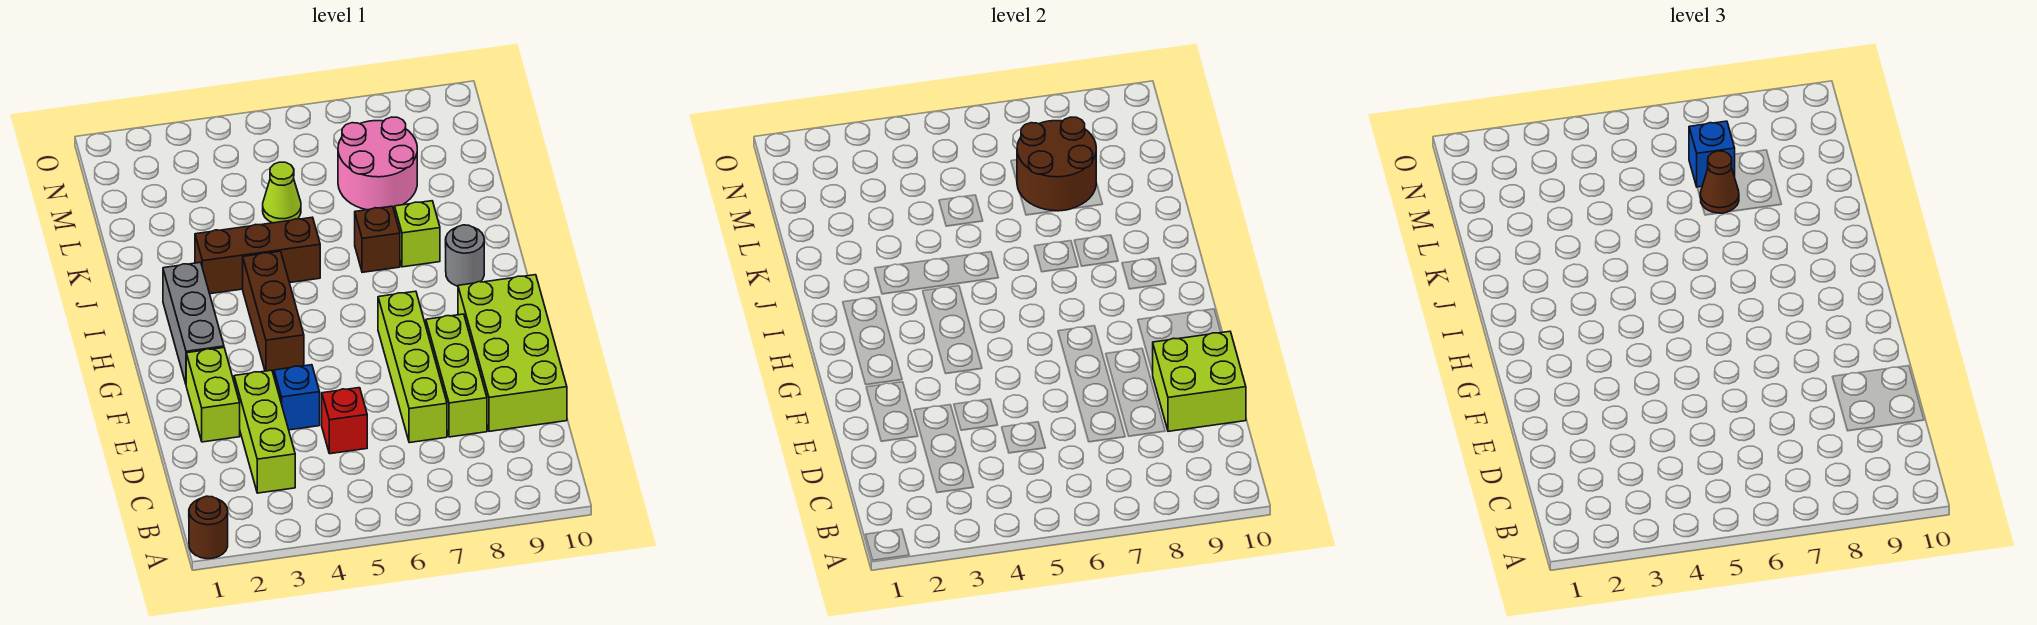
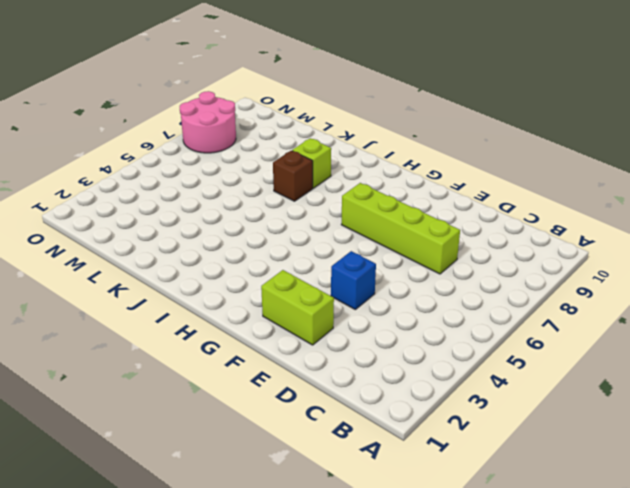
pink round brick N7:O8 level 1 -> pink round brick L7:M8 level 1
none -> brown round brick A1 level 1
none -> lime brick C3:E3 level 1
none -> red brick D5 level 1

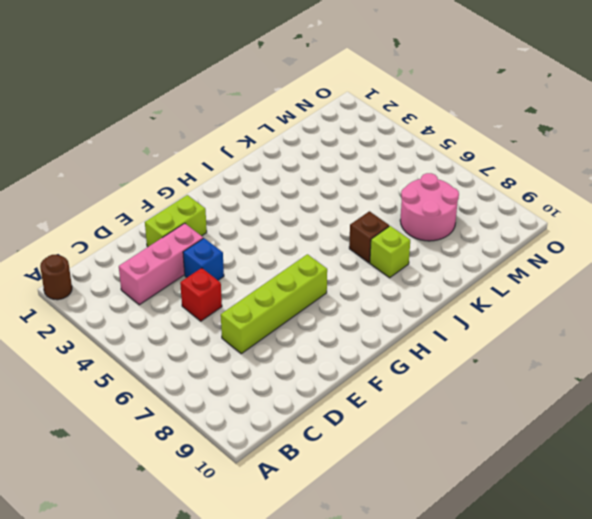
pink brick C3:E3 level 1 -> lime brick C3:E3 level 1
none -> lime brick D8:F8 level 1
none -> lime brick D9:G10 level 1
none -> grey brick G2:I2 level 1

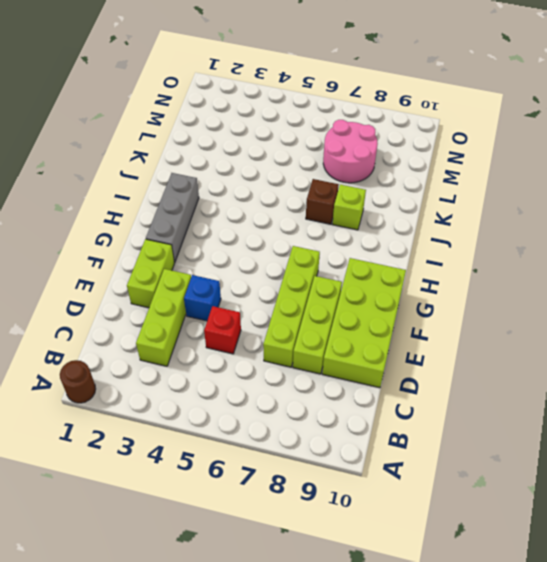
none -> brown brick G4:I4 level 1
none -> grey round brick I9 level 1
none -> brown brick J3:J5 level 1

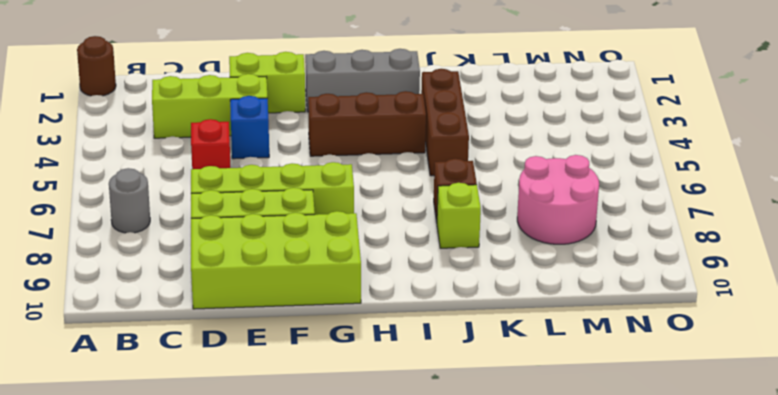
grey round brick B7 level 1 -> grey round brick I9 level 1
none -> lime cone L5 level 1
none -> lime brick D9:E10 level 2
none -> brown round brick L7:M8 level 2

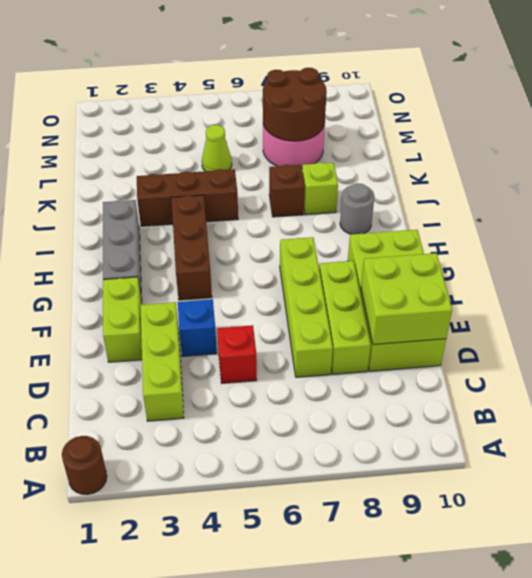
none -> brown cone L7 level 3
none -> blue brick M7 level 3

